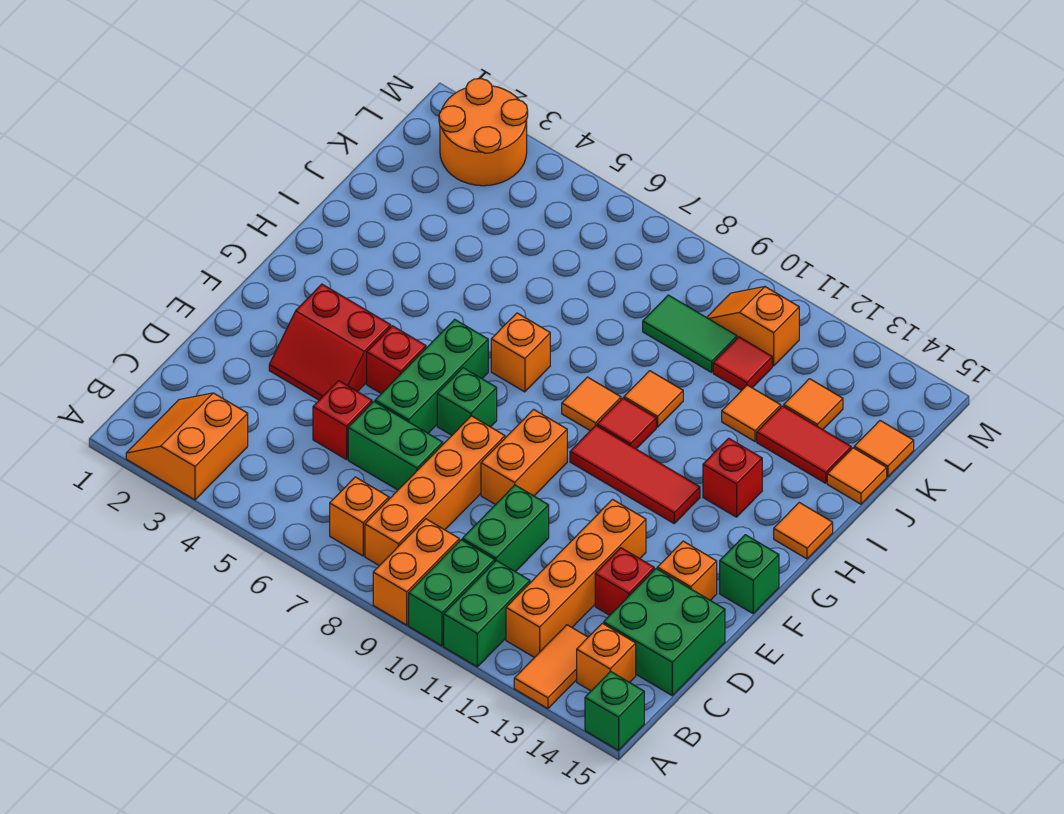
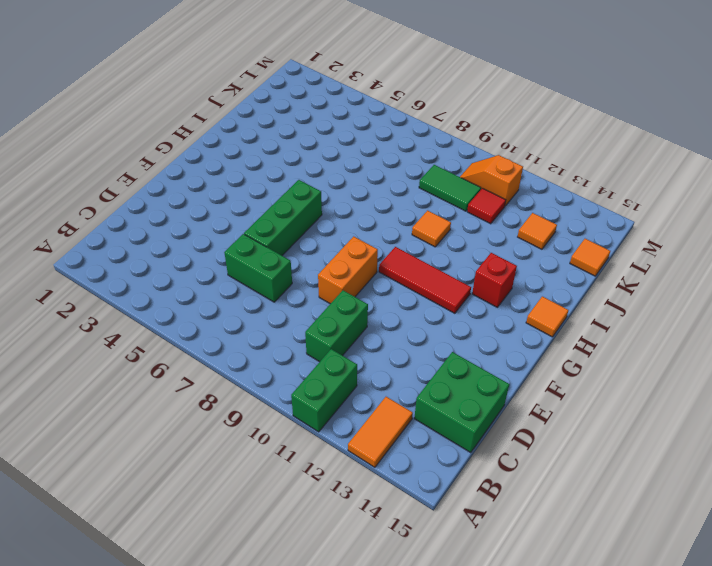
none -> orange slope A2:B3 level 1 top 3
none -> orange brick A9:B9 level 1
none -> green brick A10:B10 level 1
none -> green brick A15 level 1

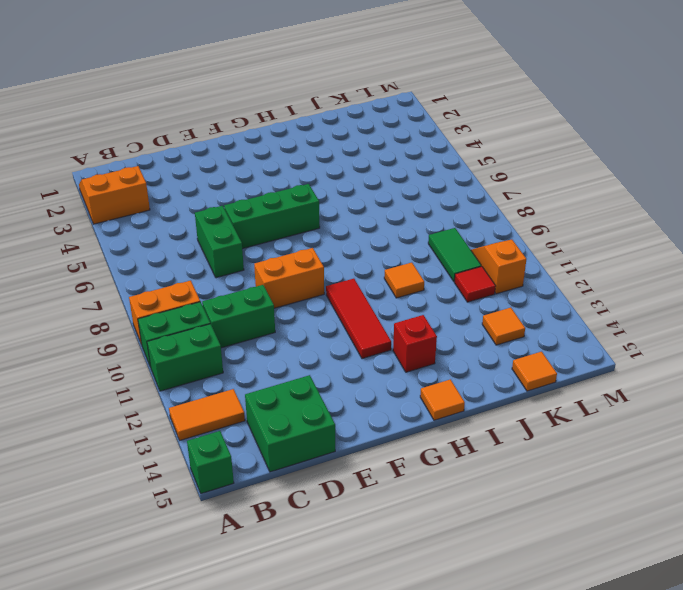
none -> orange brick B7 level 1
none -> orange brick B8:E8 level 1
none -> orange brick B12:E12 level 1
none -> orange brick B14 level 1

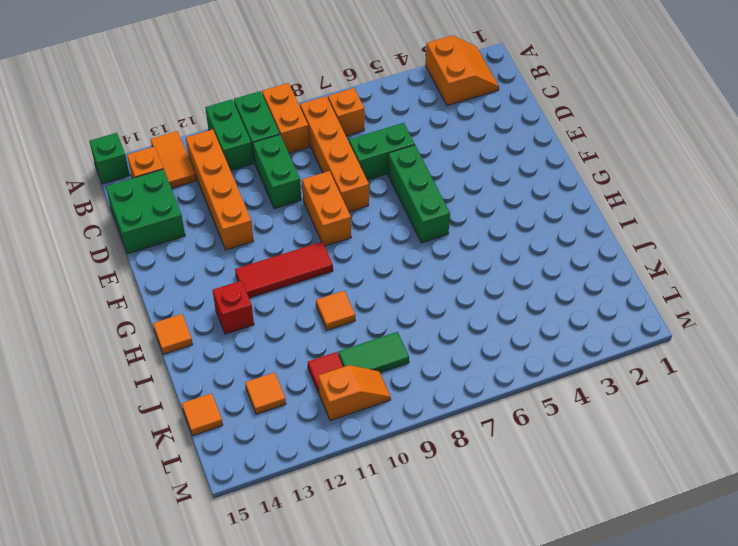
none -> red brick D5 level 1
none -> red brick D13 level 1
none -> red slope E3:F4 level 1 top F
none -> orange brick E14 level 1

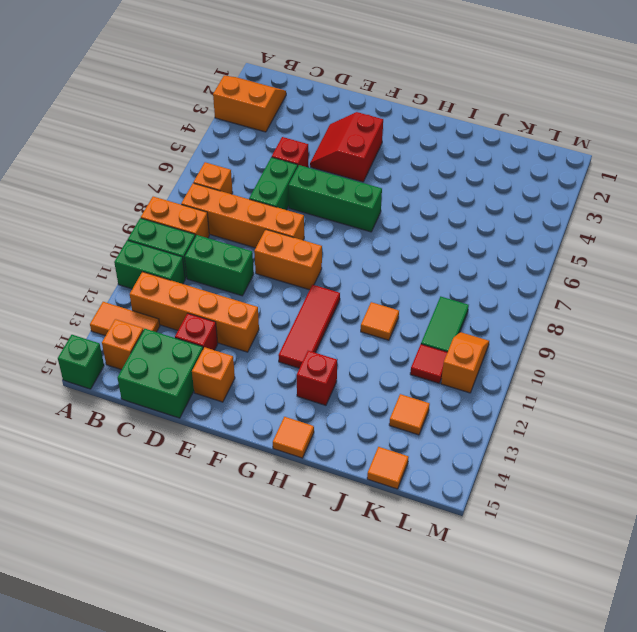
none -> red brick F5 level 1
none -> green brick F7 level 1
none -> green brick F15 level 1
none -> orange brick H7 level 1

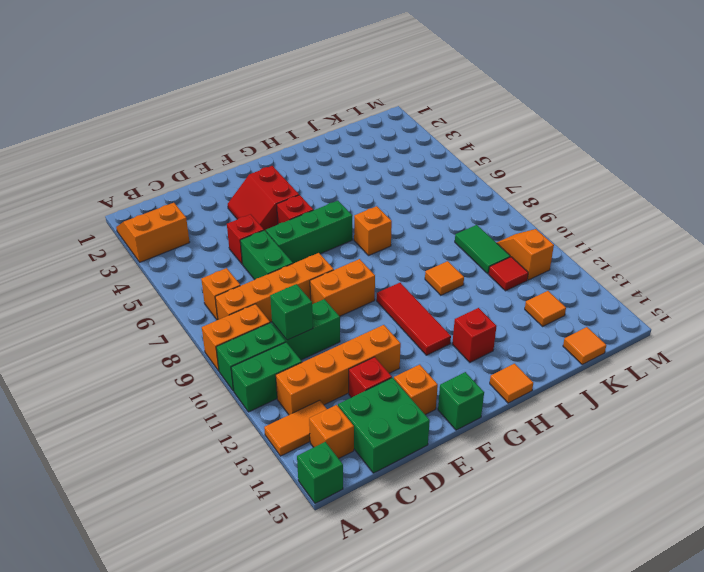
green brick C10 level 2 -> green brick F7 level 1
none -> orange tile H9 level 1
none -> red tile H10 level 1
none -> orange tile J12 level 1
none -> red tile J13:J14 level 1

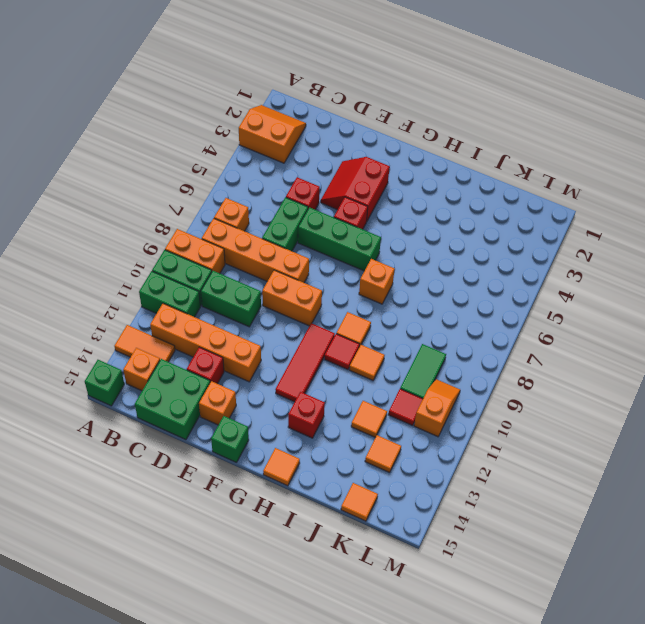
none -> green brick F7 level 1
none -> red tile J13:J14 level 1
none -> orange tile J15 level 1
none -> orange round brick L2:M3 level 1

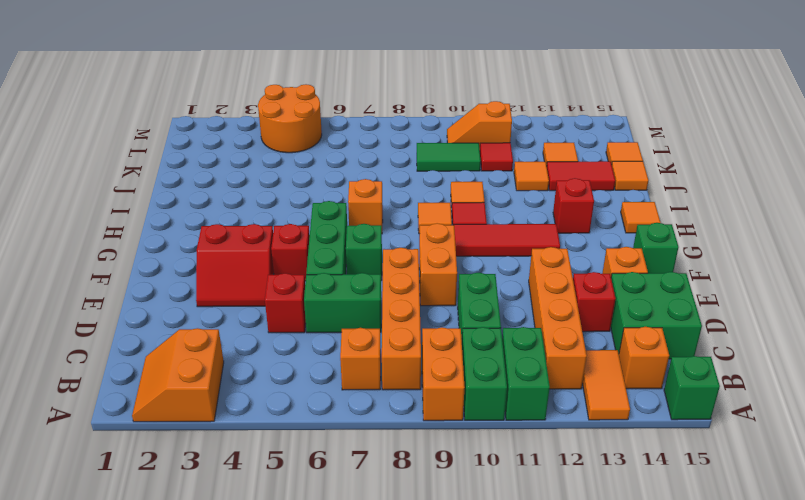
orange round brick L4:M5 level 1 -> orange round brick L2:M3 level 1

